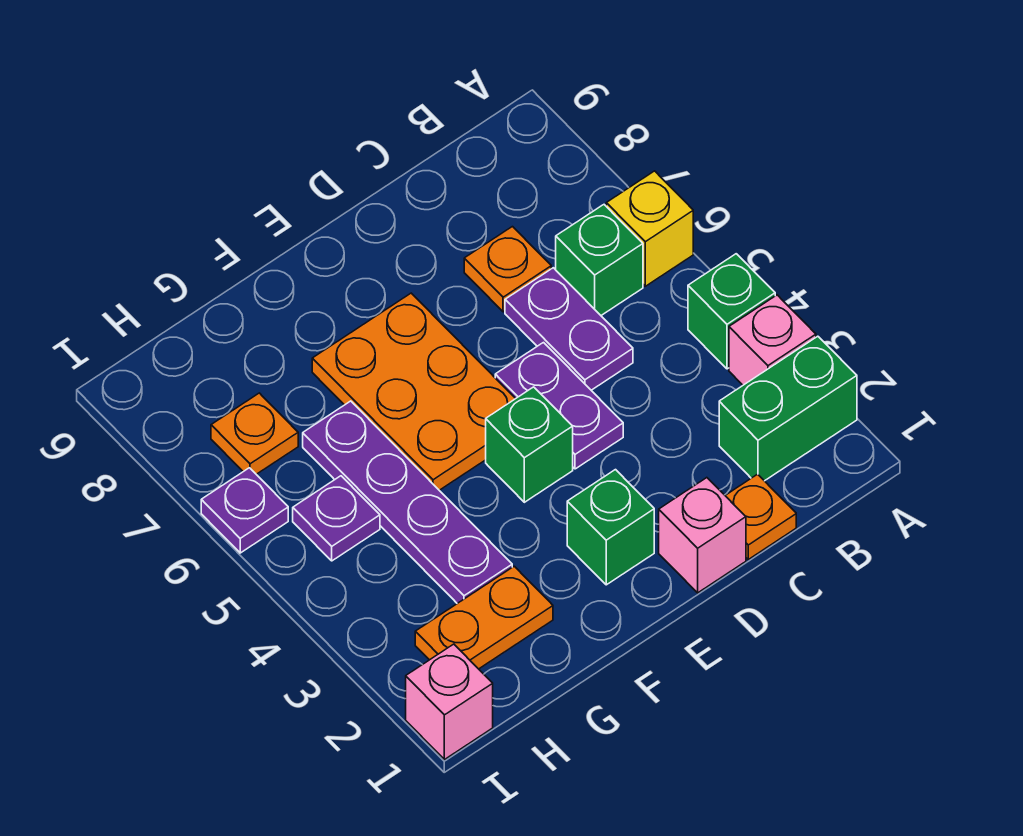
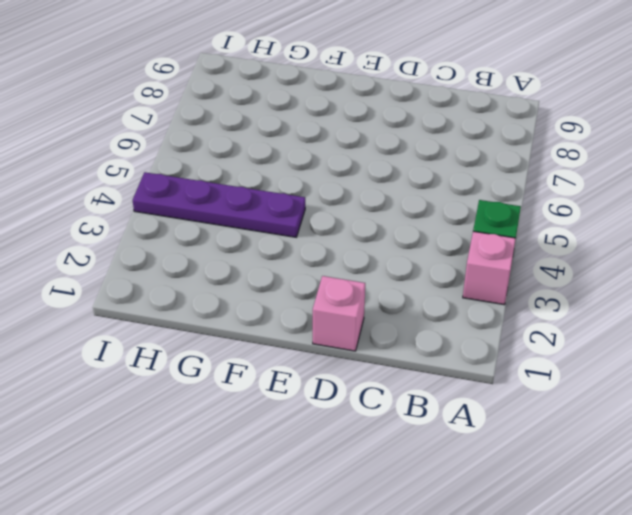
purple plate F4:I4 level 1 -> purple plate G3:G6 level 1
none -> green brick A2:B2 level 1
none -> yellow brick A6 level 1
none -> green brick B6 level 1

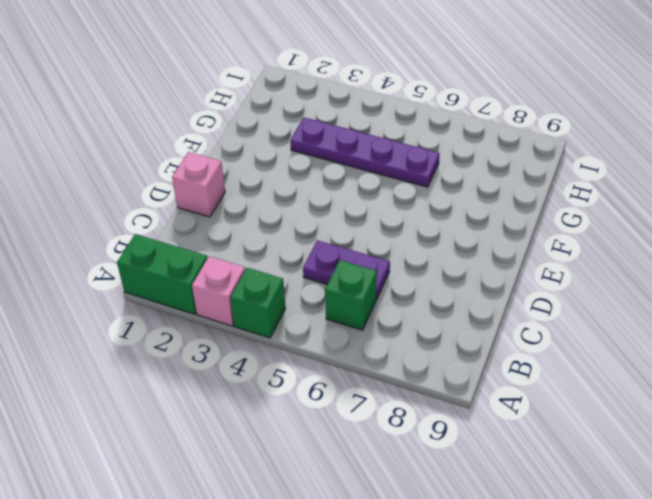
green brick A1:A2 level 1 -> green brick A2:B2 level 1
none -> yellow brick A6 level 1
none -> orange plate C1 level 1
none -> orange plate C7 level 1

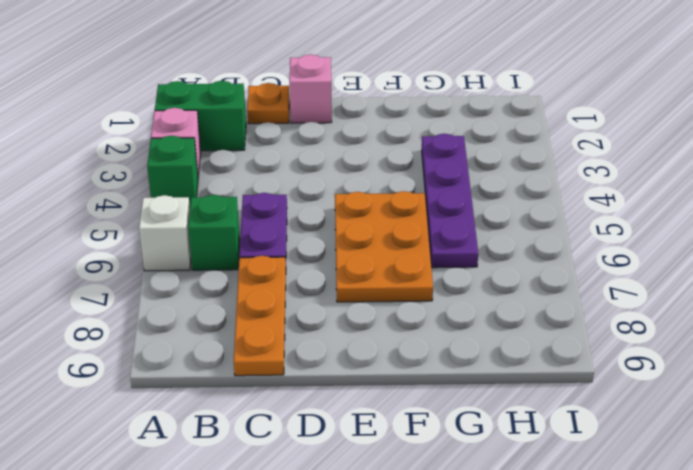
white brick A6 level 1 -> yellow brick A6 level 1
orange plate C7:C9 level 1 -> orange plate C7 level 1
none -> purple plate D4:D5 level 1
none -> green brick E2 level 1
none -> green brick E4 level 1

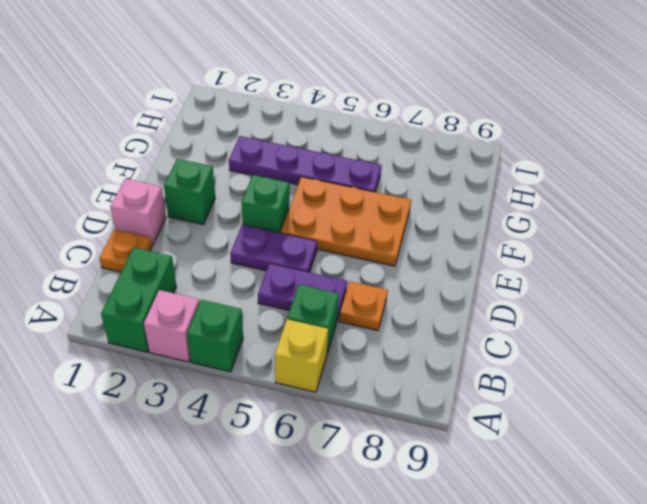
none -> orange plate G2:H2 level 1
none -> purple plate H5 level 1
none -> orange plate H7 level 1

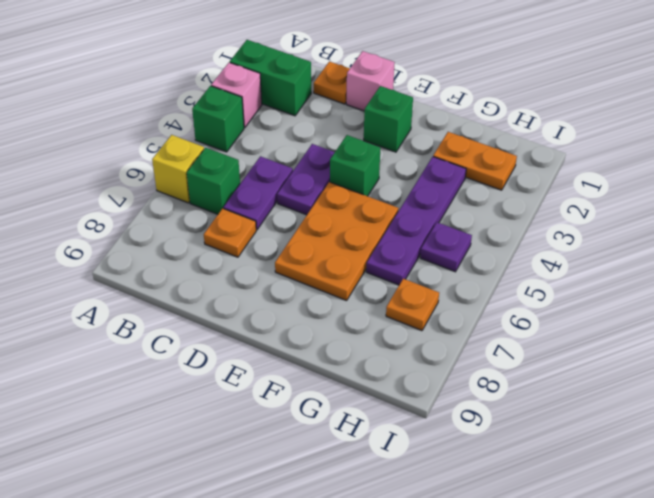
none -> pink brick I1 level 1
none -> purple plate I6 level 1

